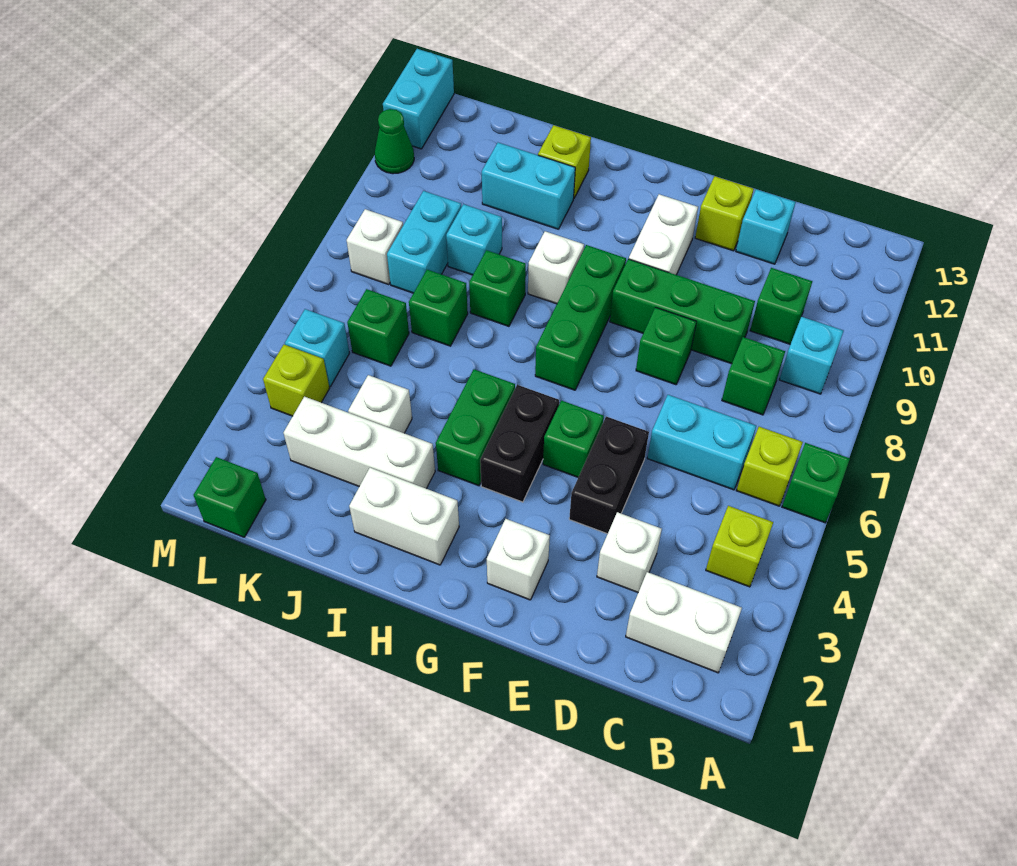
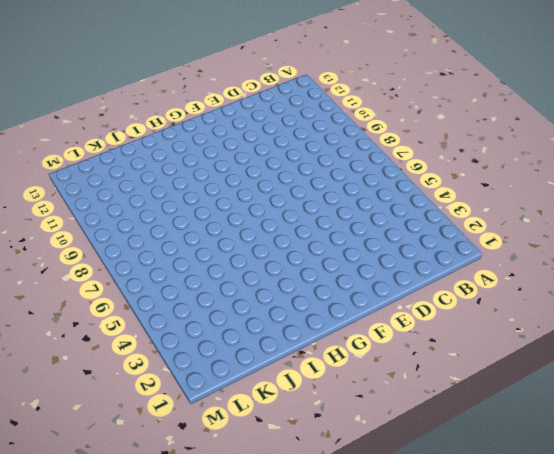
none -> green brick A6 level 1
none -> white brick B2:C2 level 1
none -> lime brick B4 level 1
none -> lime brick B6 level 1

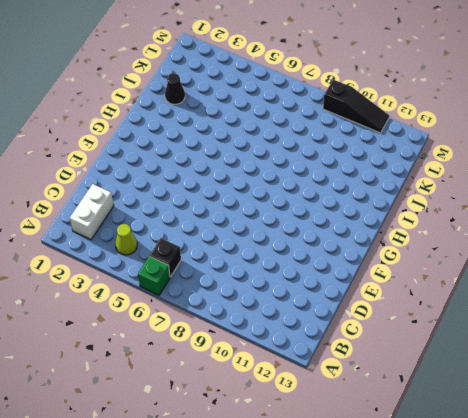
lime cone B4 level 1 -> lime brick B4 level 1
black brick B6 level 1 -> lime brick B6 level 1
black cone J2 level 1 -> none
black slope M9:M11 level 1 top 9 -> green cone M11 level 1
none -> cyan brick B9 level 1
none -> cyan brick C6:D6 level 1
none -> green brick C8 level 1
none -> green brick C10 level 1

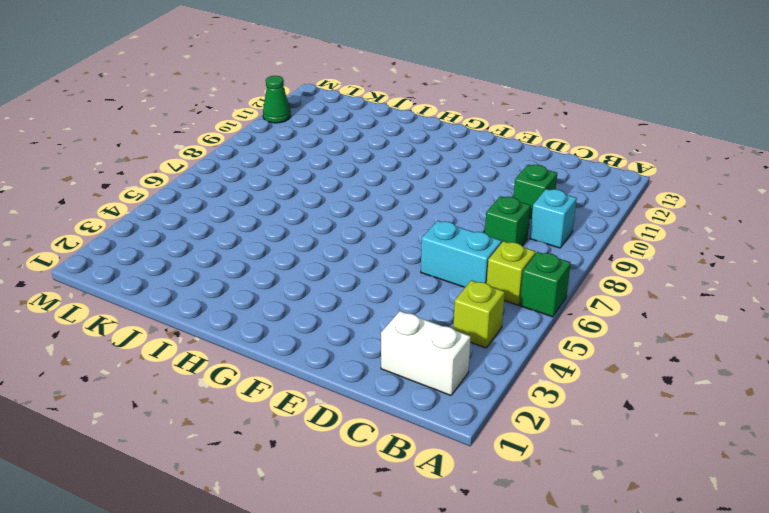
none -> white brick D3 level 1
none -> green brick D9:F9 level 1
none -> cyan brick D12 level 1
none -> black brick E4:E5 level 1

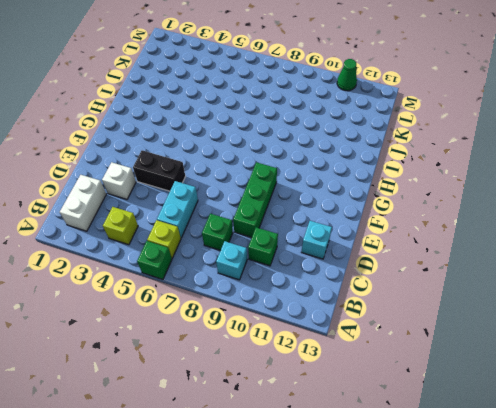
none -> green brick E8 level 1
none -> lime brick E12 level 1
none -> white brick F2 level 1
none -> green brick F5 level 1

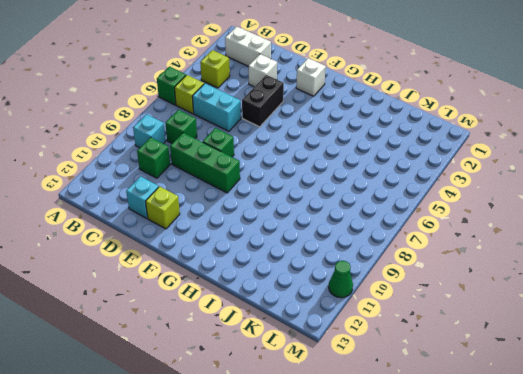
none -> green brick F5 level 1
none -> white brick F10:F11 level 1
none -> black brick G4:G5 level 1
none -> green brick G7:G9 level 1

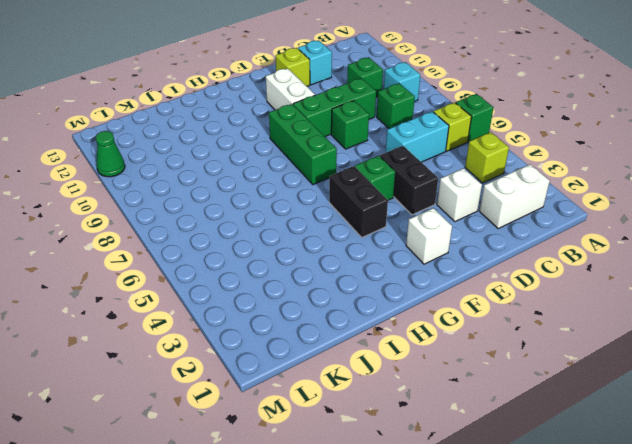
none -> white brick H2:I2 level 1
none -> green brick H4:H5 level 1
none -> white brick H9 level 1
none -> white brick I3:K3 level 1

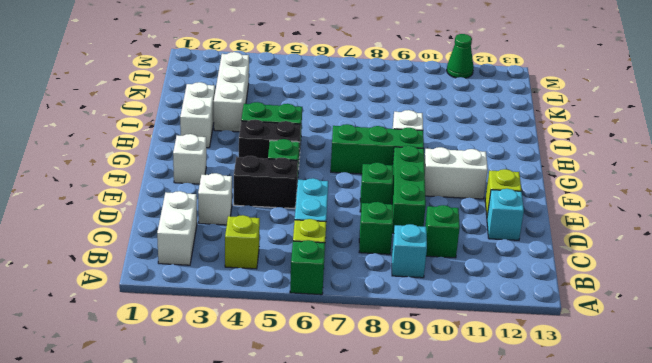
none -> green brick I8 level 1
none -> cyan brick I11:J11 level 1
none -> lime brick I12 level 1
none -> white brick J4 level 1

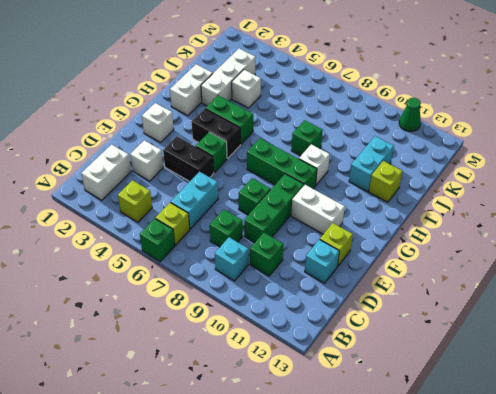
none -> green brick J7 level 1
none -> cyan brick J9 level 1
none -> green brick K6 level 1
none -> cyan brick K8:K9 level 1

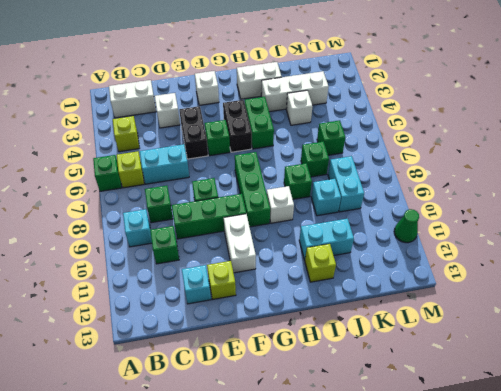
none -> green brick L1 level 1
none -> lime brick L4 level 1
none -> cyan brick L5 level 1
none -> white brick L8 level 1

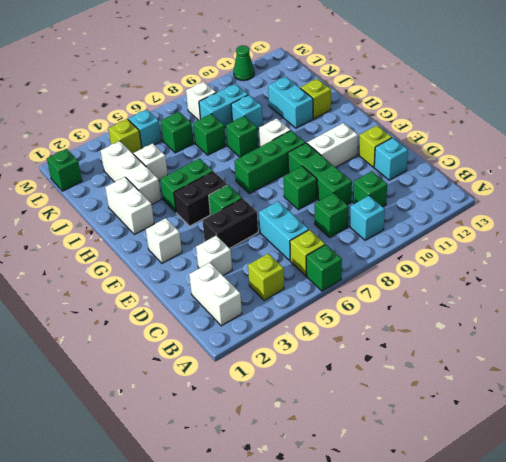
none -> cyan brick M12:M13 level 1

